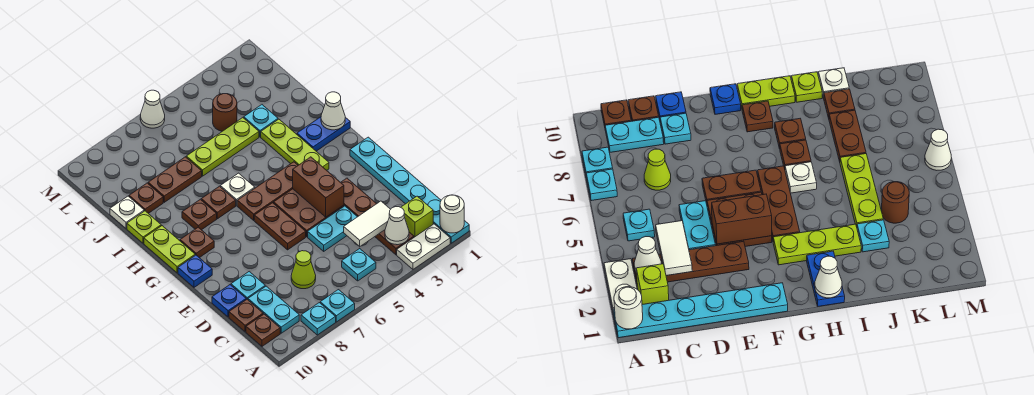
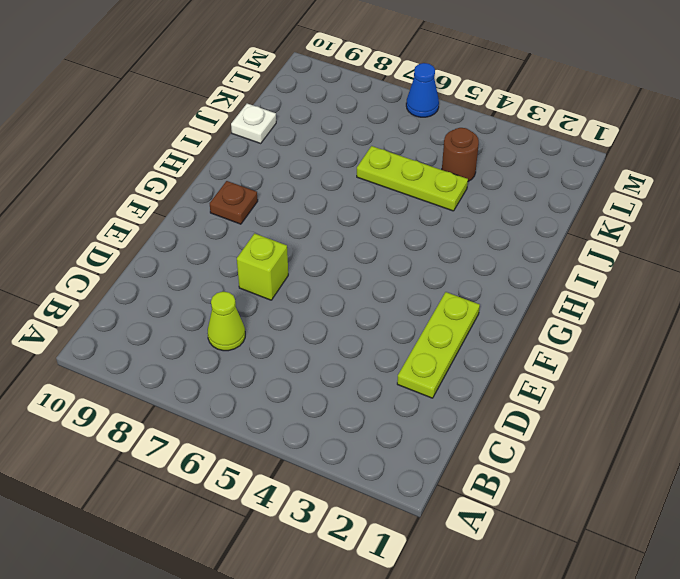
lime plate D2:F2 level 1 -> lime plate G3:I3 level 1
lime brick E7 level 1 -> lime brick B2 level 1
blue cone M6 level 1 -> white cone M6 level 1
none -> cyan plate A1:F1 level 1
none -> white plate A2:A3 level 1
none -> cyan plate A7 level 1
none -> cyan plate A8 level 1

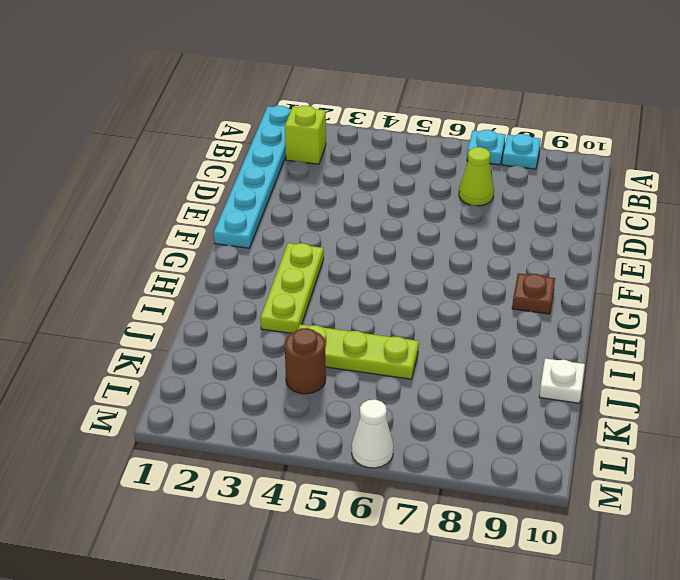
none -> white plate A2:A3 level 1
none -> brown plate B3:E3 level 1
none -> cyan plate B5 level 1
none -> cyan plate B9:C9 level 1

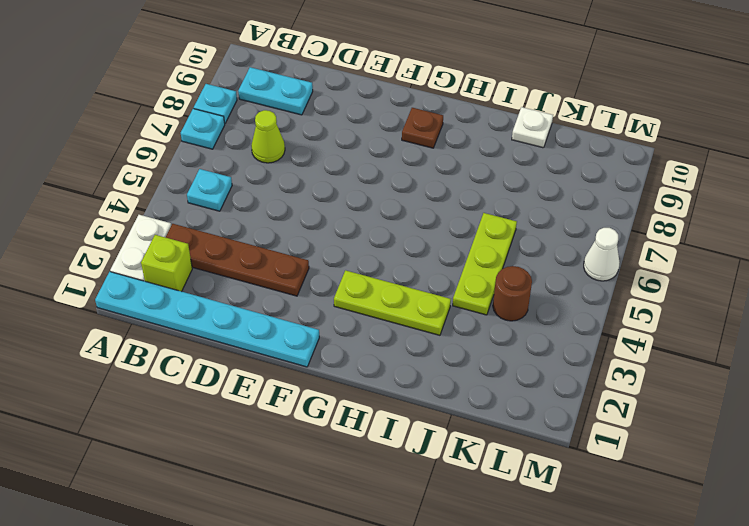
none -> brown plate B10 level 1
none -> brown plate C10 level 1
none -> cyan plate D4:D5 level 1
none -> cyan plate D9 level 1

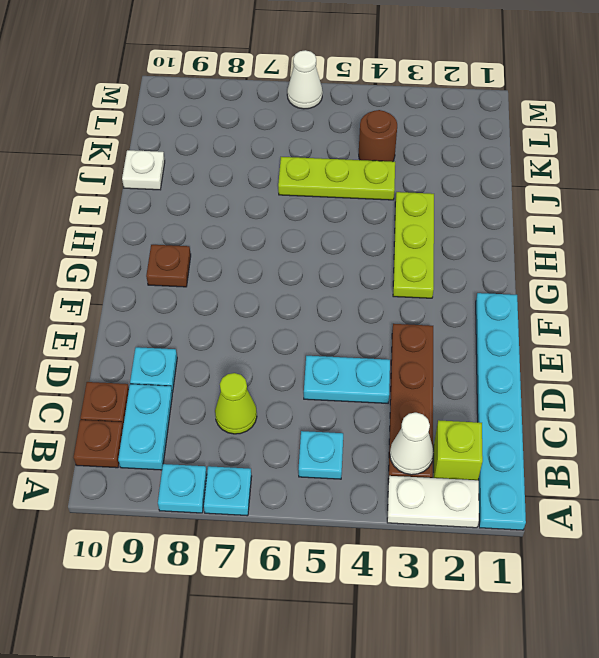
none -> blue plate D10 level 1
none -> brown plate E4:F5 level 1
none -> brown plate E6:F6 level 1
none -> blue plate F10 level 1

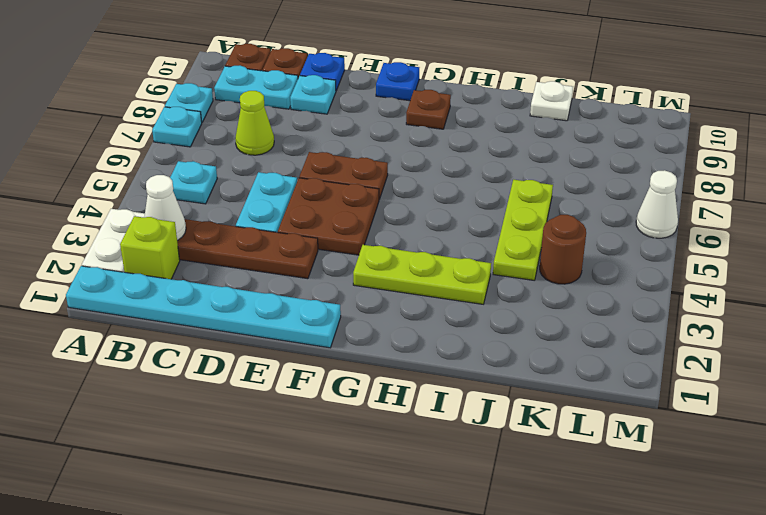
none -> brown plate G4:G6 level 1
none -> lime plate G10:H10 level 1
none -> blue plate H1:H2 level 1
none -> white plate H6 level 1

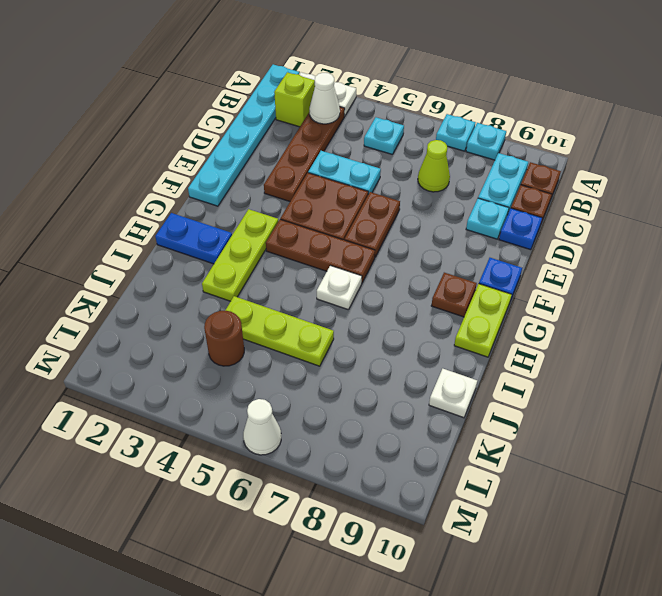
none -> brown plate H7 level 1
none -> brown plate H8 level 1
none -> lime plate I10 level 1
none -> cyan plate J3 level 1

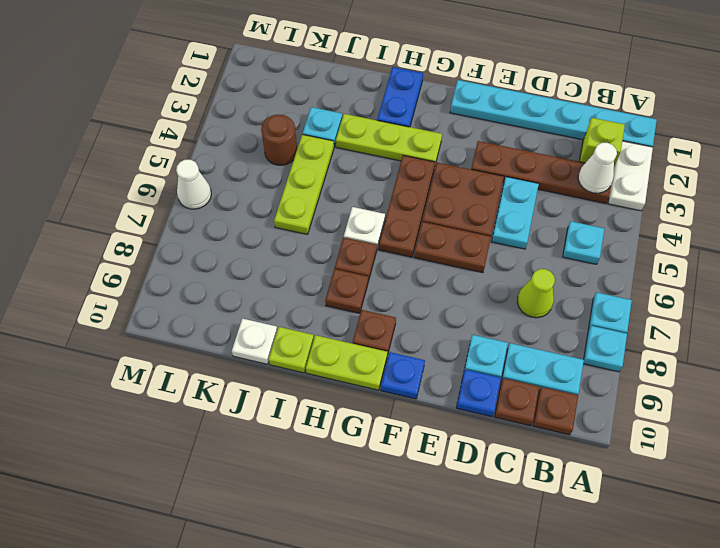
none -> brown plate J7:J8 level 1
none -> brown plate J9 level 1
none -> white round brick A1 level 2
none -> white tile C3:C4 level 2

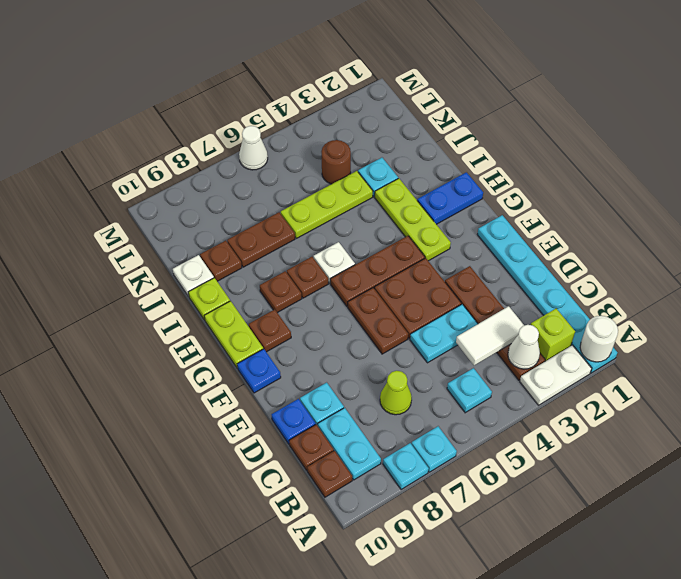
none -> brown brick E4:F4 level 2
none -> white cone H1 level 2

